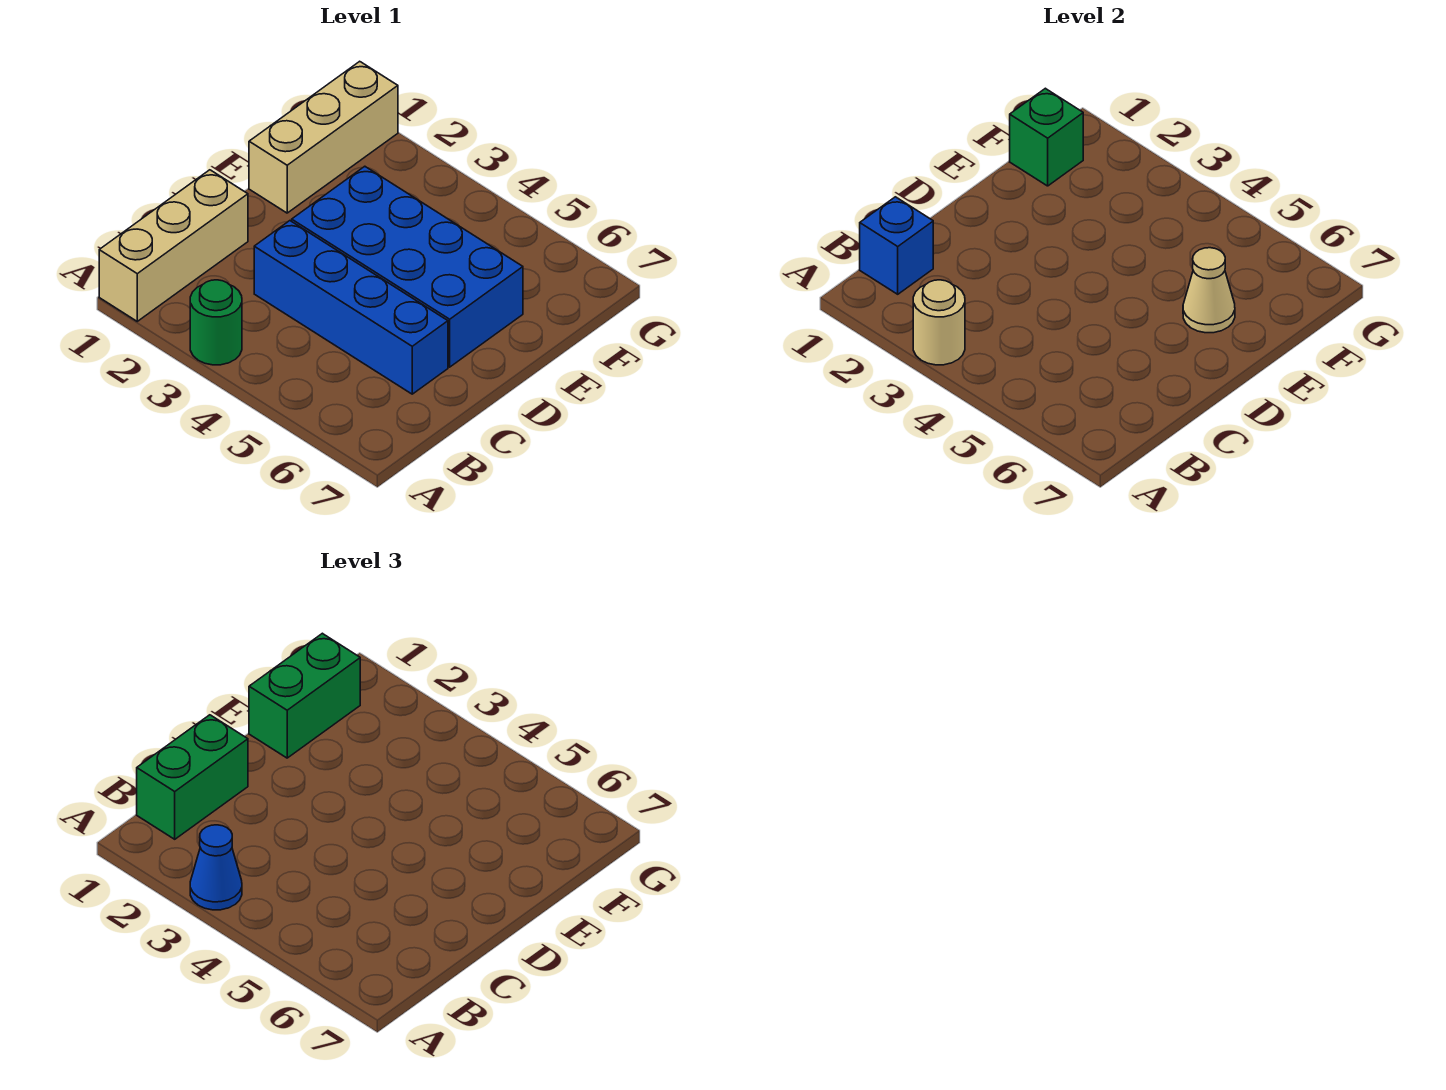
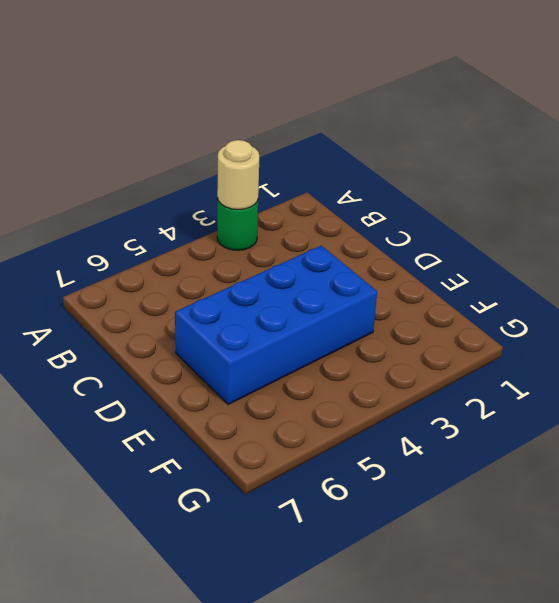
none -> tan brick A1:C1 level 1
none -> blue brick C3:C6 level 1
none -> tan brick E1:G1 level 1

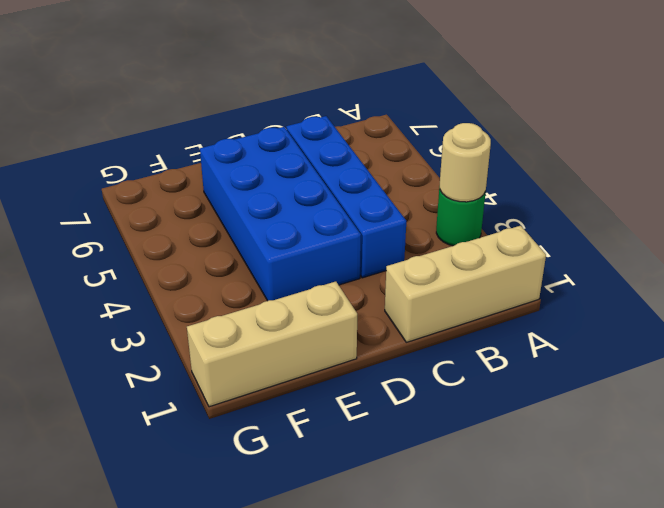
none -> blue brick B1 level 2
none -> tan cone E6 level 2
none -> green brick F1 level 2

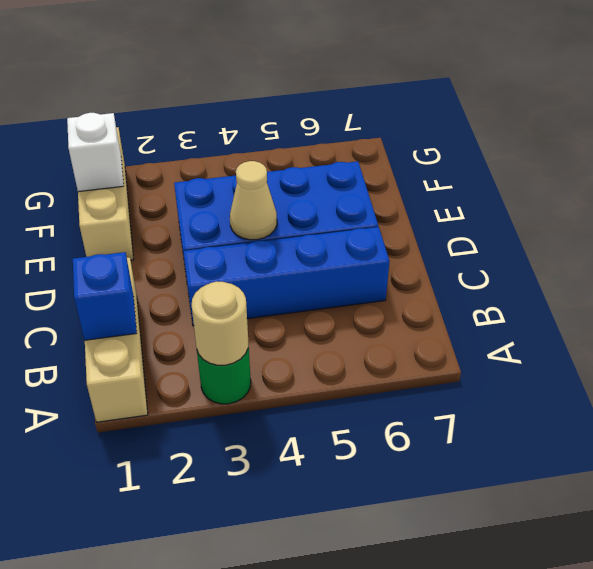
tan cone D4 level 2 -> tan cone E6 level 2
white brick F1 level 2 -> green brick F1 level 2
none -> blue cone A3 level 3
none -> green brick B1:C1 level 3
none -> green brick E1:F1 level 3

